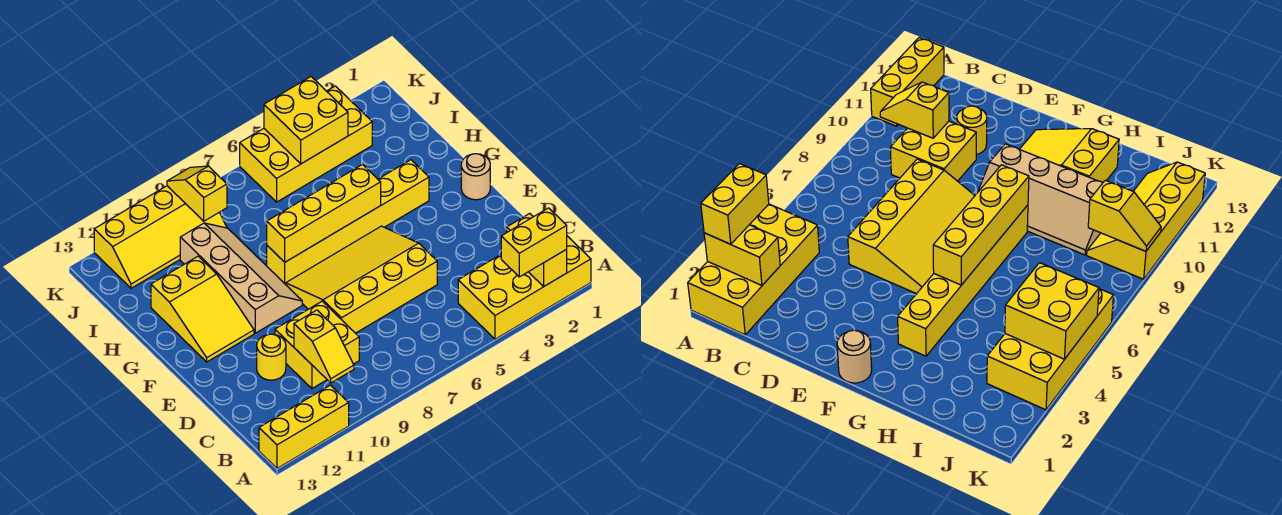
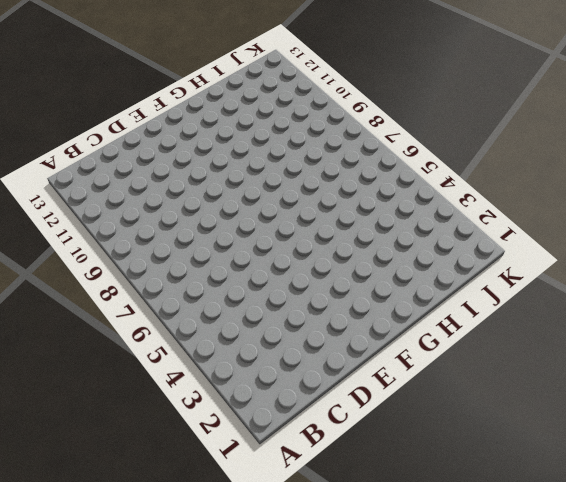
none -> yellow brick A1:B4 level 1
none -> yellow brick A11:A13 level 1
none -> yellow brick C9:D10 level 1

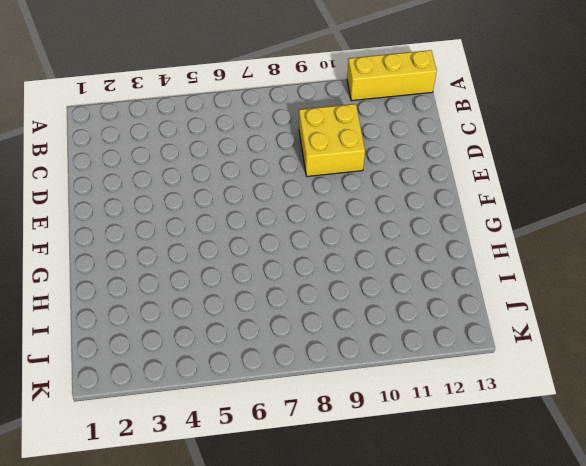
none -> yellow brick A1:B4 level 1
none -> yellow slope D5:F8 level 1 top D
none -> yellow round brick D11 level 1

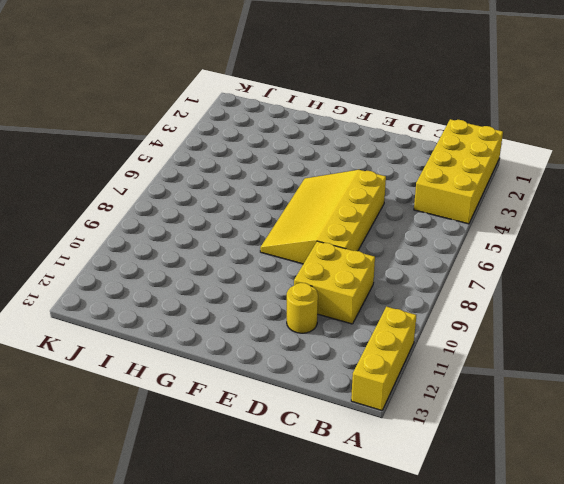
none -> tan round brick F1 level 1
none -> tan slope F9:I10 level 1 top 10
none -> yellow slope F11:H12 level 1 top H

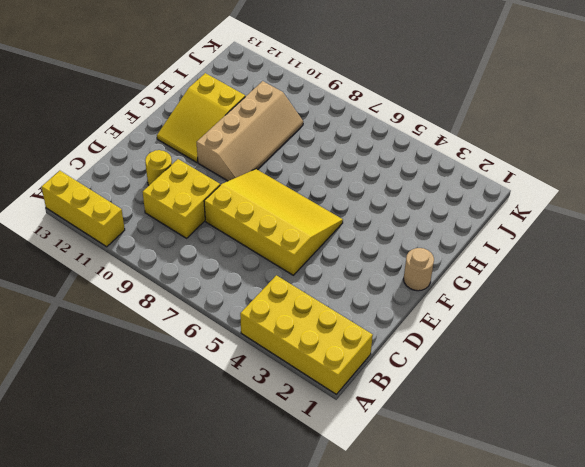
none -> yellow brick G3:G8 level 1
none -> yellow brick J3:K6 level 1
none -> yellow slope J9:K12 level 1 top K

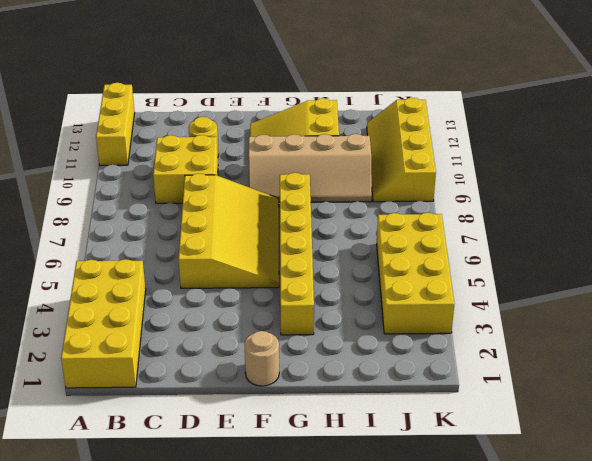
none -> yellow brick A2:B2 level 2
none -> yellow slope B10:C10 level 2 top C
none -> yellow brick G5:G8 level 2

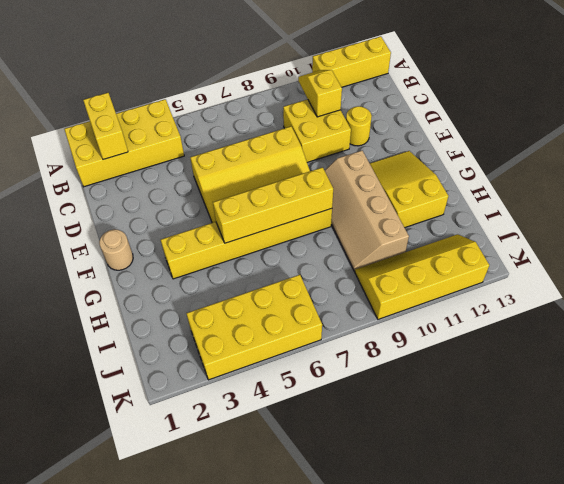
none -> yellow brick J4:K5 level 2
none -> yellow slope J9:K9 level 2 top J
none -> yellow brick A2:A3 level 3

